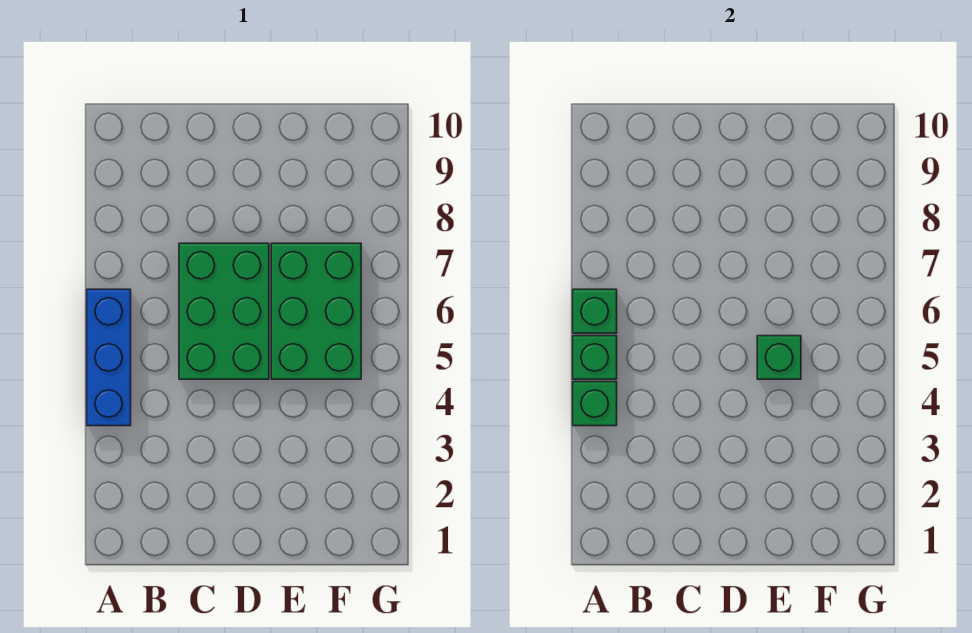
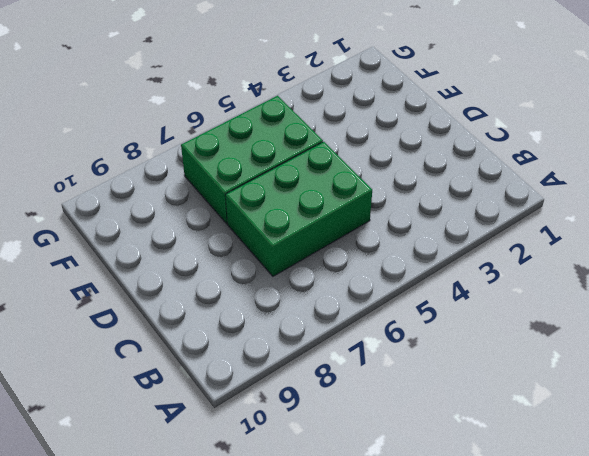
none -> blue brick A4:A6 level 1
none -> green brick A4 level 2

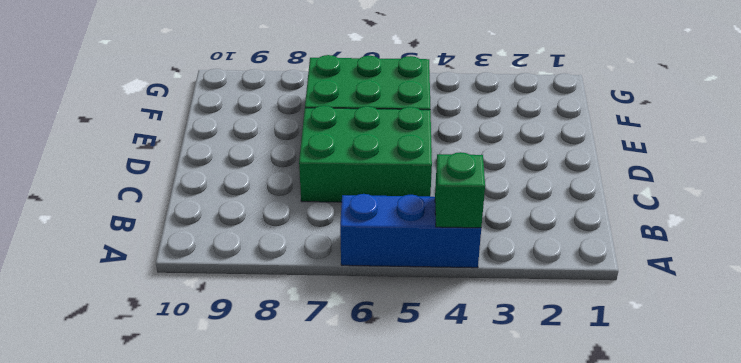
none -> green brick A5 level 2
none -> green brick A6 level 2

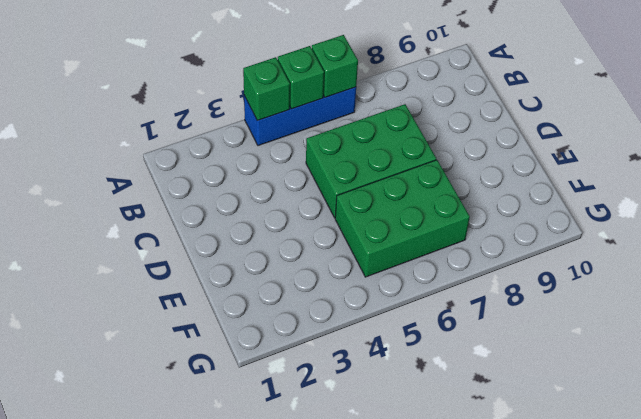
none -> green brick E5 level 2

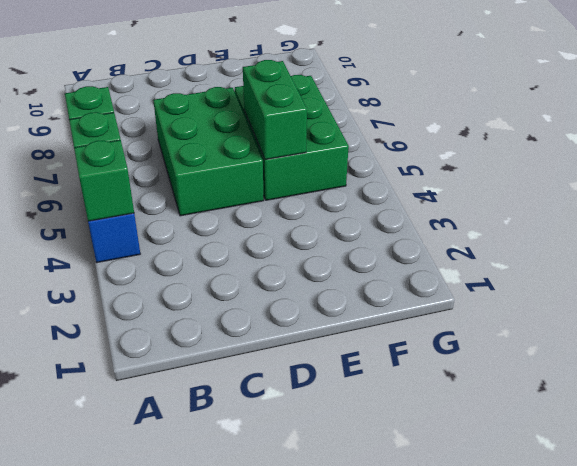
green brick E5:E6 level 2 -> green brick E5 level 2

